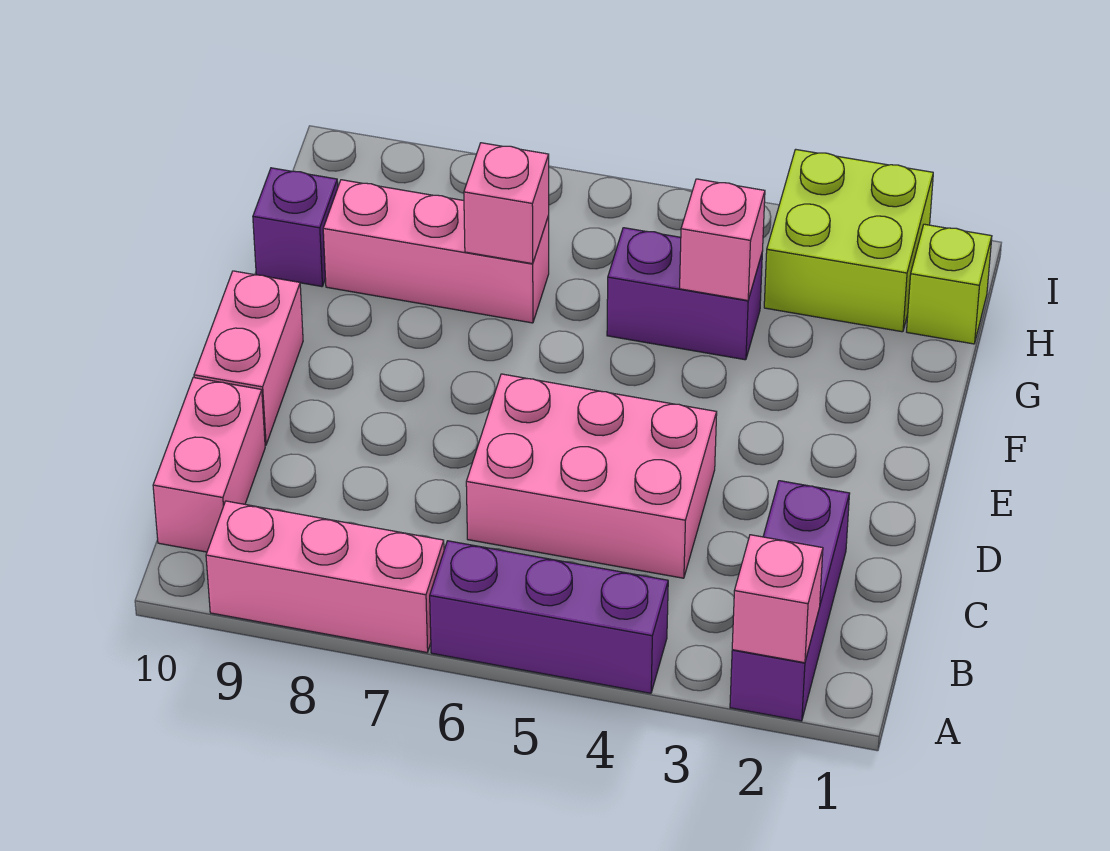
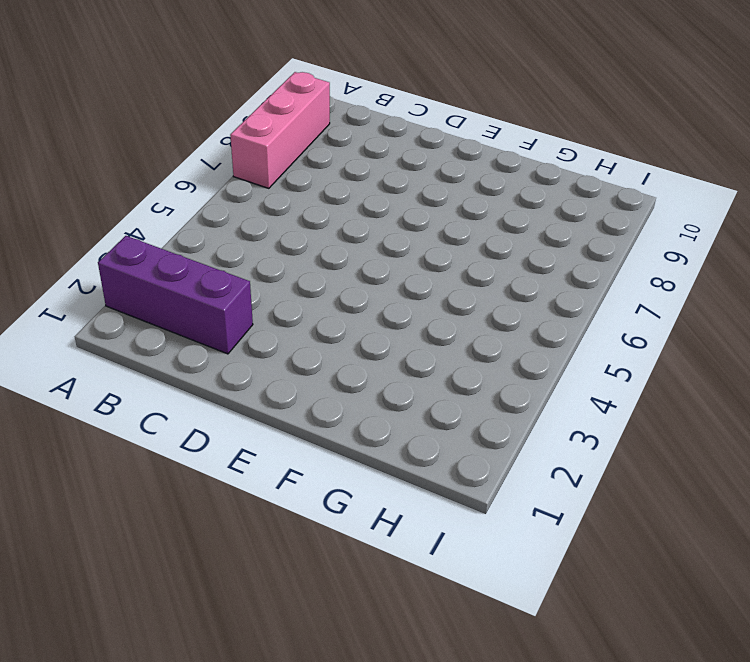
none -> purple brick A4:A6 level 1
none -> pink brick B10:C10 level 1
none -> pink brick C4:D6 level 1

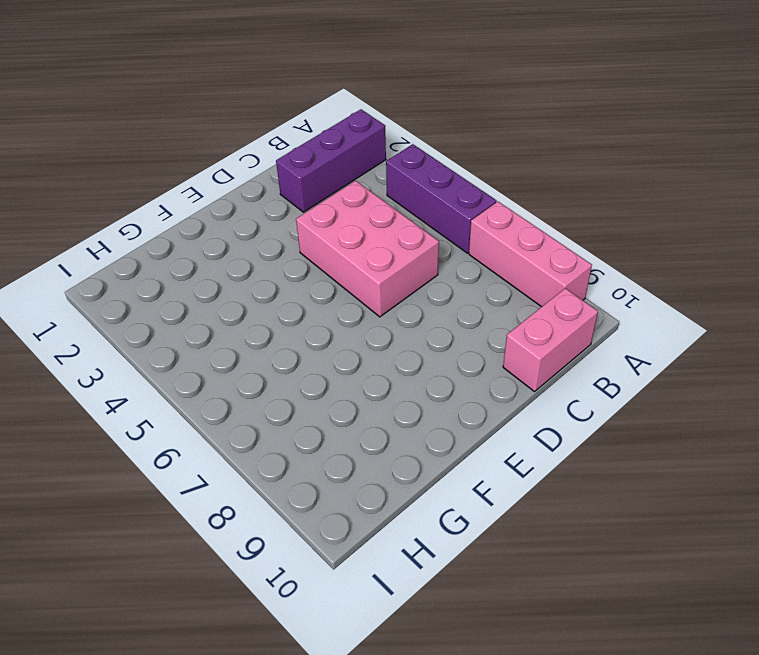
none -> pink brick D10:E10 level 1
none -> purple brick G4:G5 level 1
none -> pink brick G7:G9 level 1

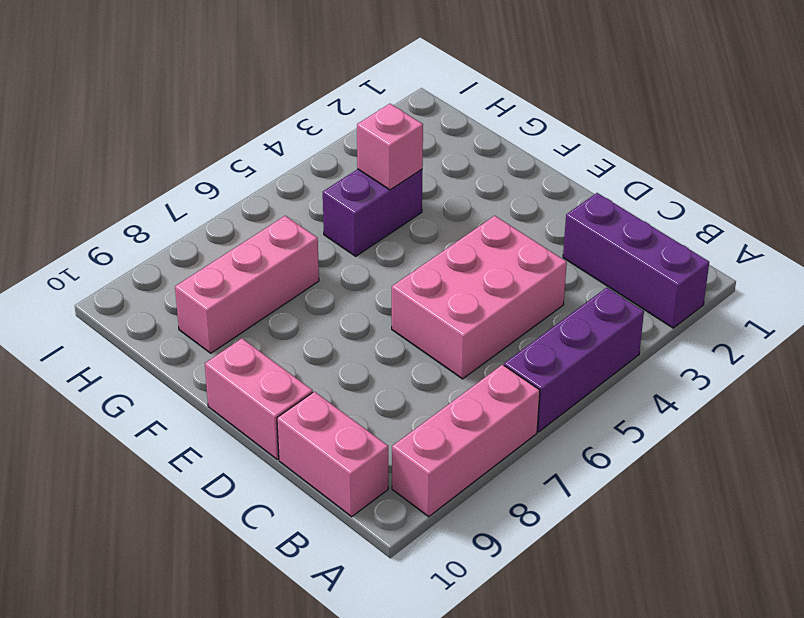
none -> purple brick G10 level 1
none -> lime brick H1 level 1
none -> lime brick H2:I3 level 1

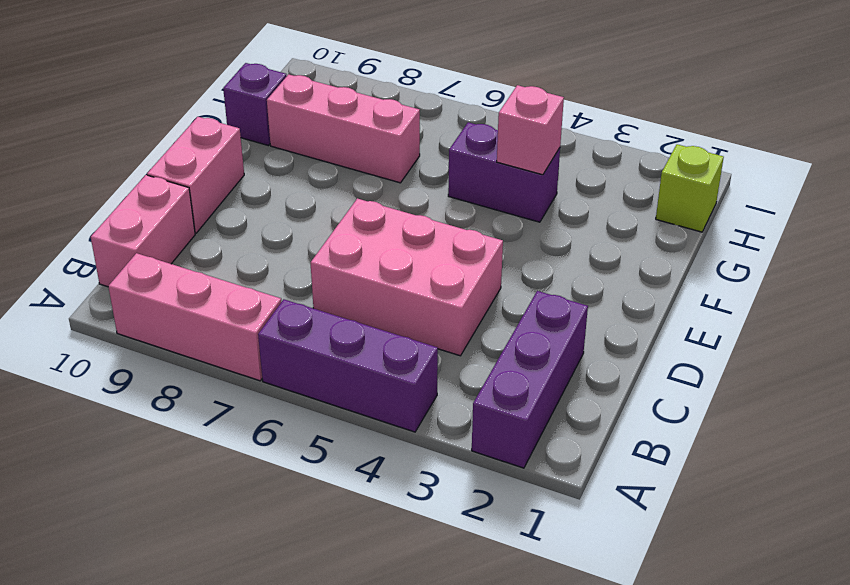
none -> lime brick H2:I3 level 1
none -> pink brick A2 level 2
none -> pink brick G7 level 2

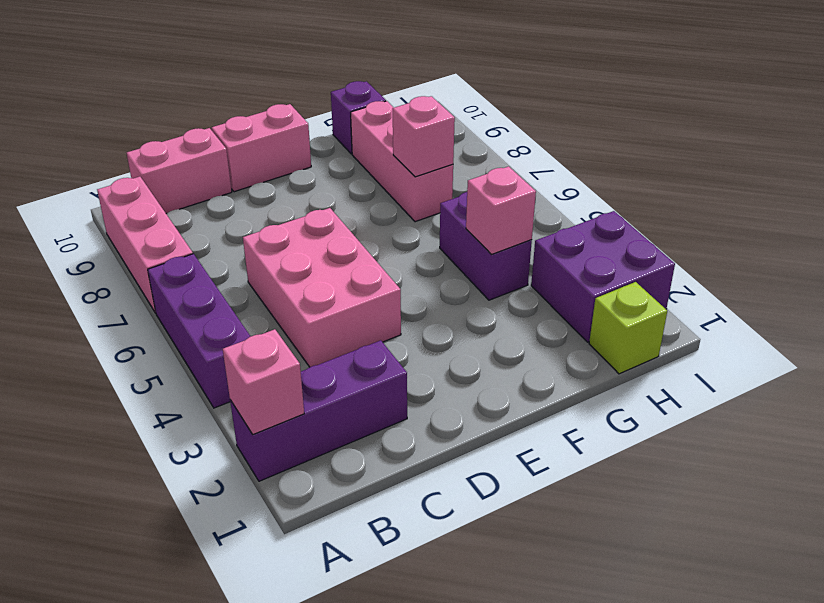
purple brick H2:I3 level 1 -> lime brick H2:I3 level 1

